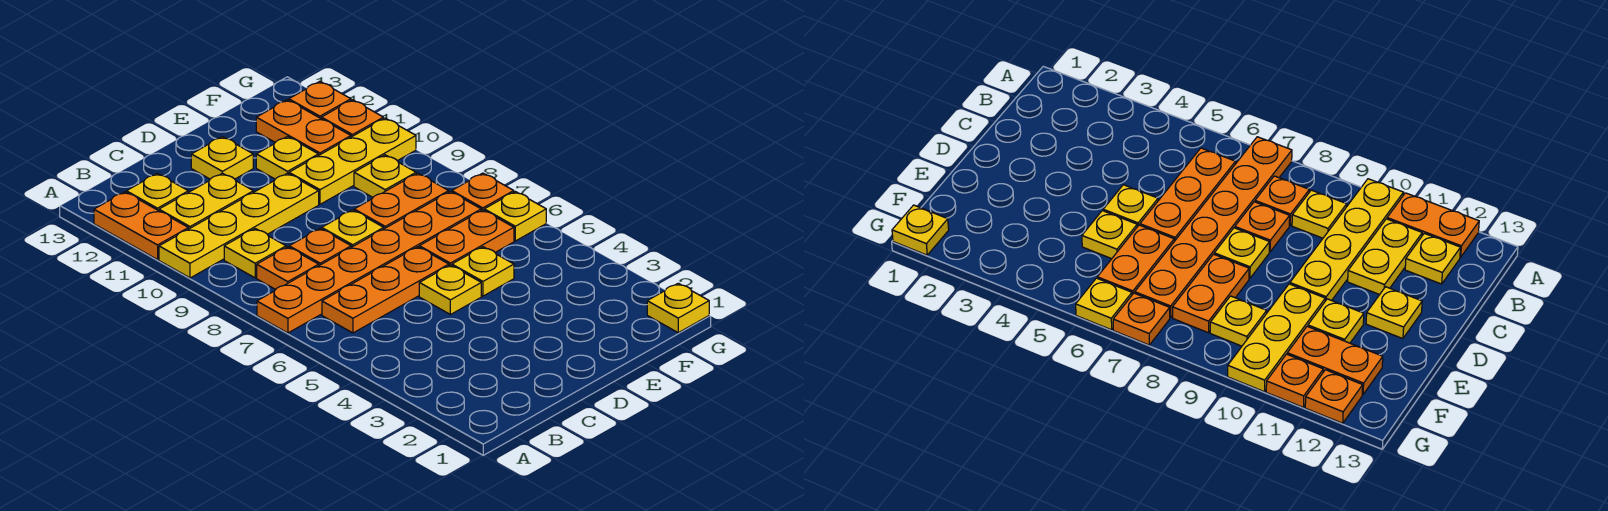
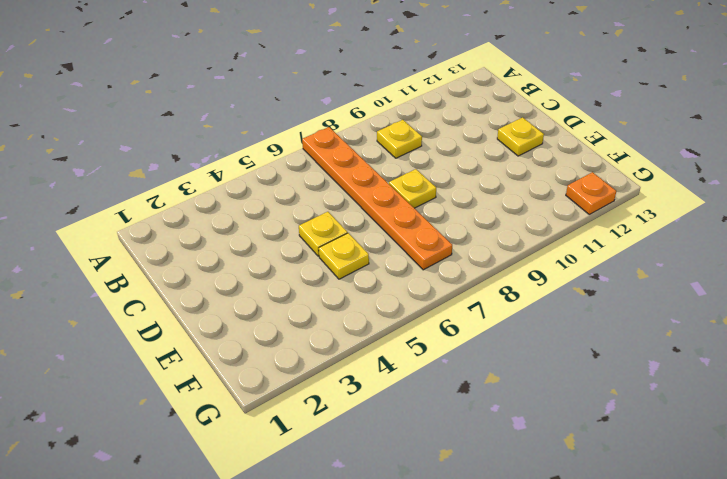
none -> yellow plate A10:D10 level 1
none -> orange plate A11:A12 level 1
none -> orange plate B6:D6 level 1

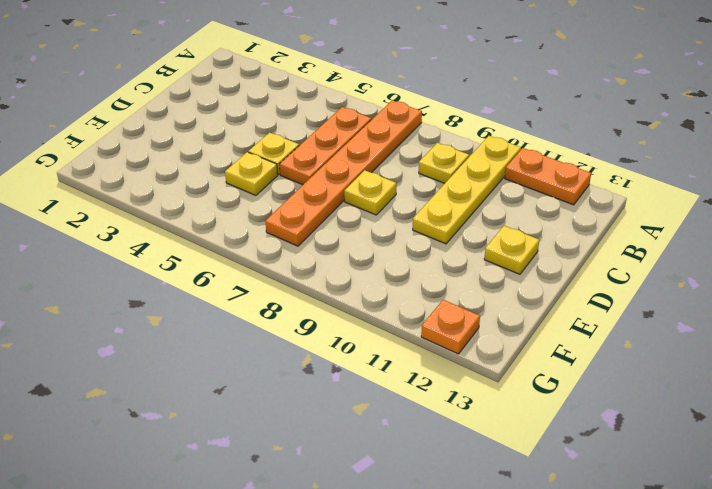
none -> orange plate B8 level 1
none -> yellow plate B11:C11 level 1
none -> yellow plate B12 level 1

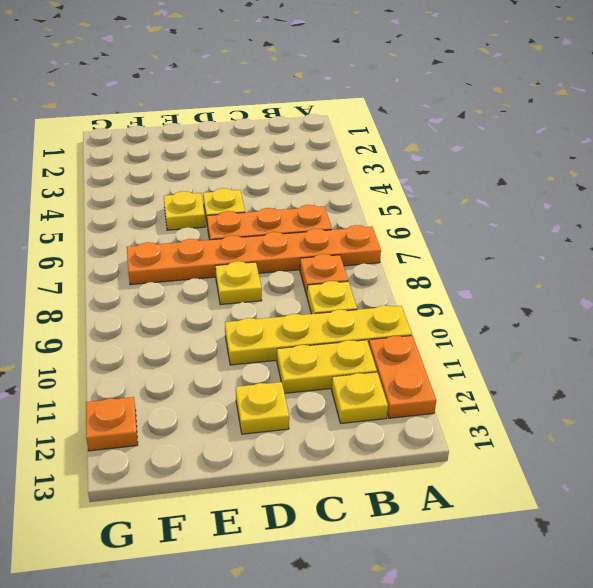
none -> orange plate C8 level 1
none -> orange plate E6:F6 level 1
none -> orange plate E8:F8 level 1

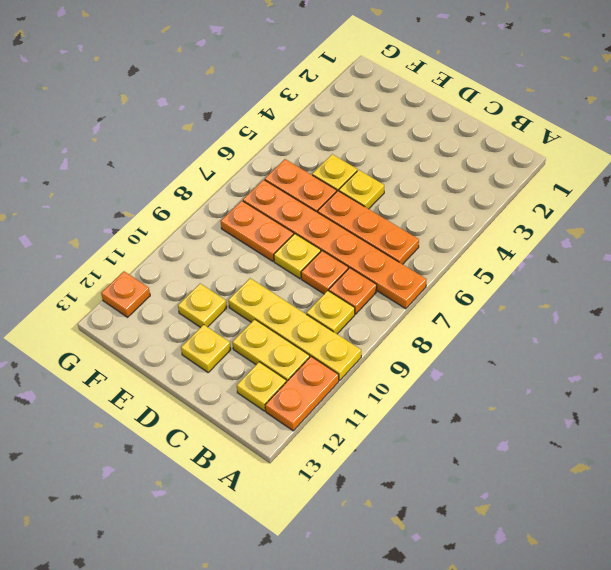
none -> yellow plate E10:G10 level 1
none -> yellow plate F9 level 1
none -> orange plate F11:F12 level 1

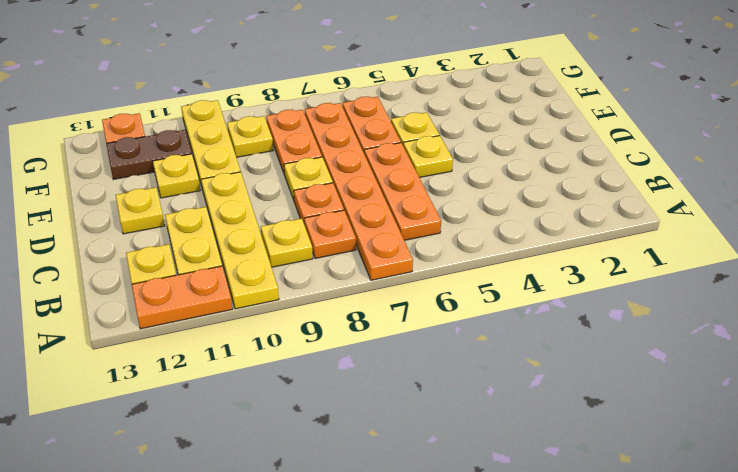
brown plate F11:F12 level 1 -> orange plate F11:F12 level 1
none -> yellow plate G1 level 1
none -> yellow plate G6 level 1
none -> orange plate G7 level 1

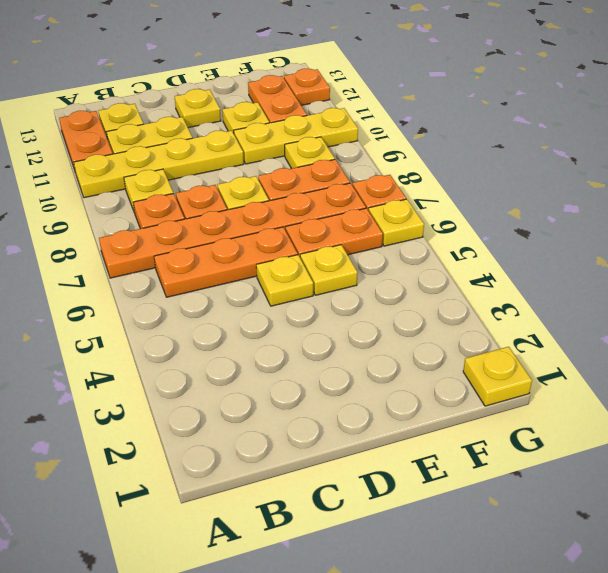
none -> orange plate G11 level 1

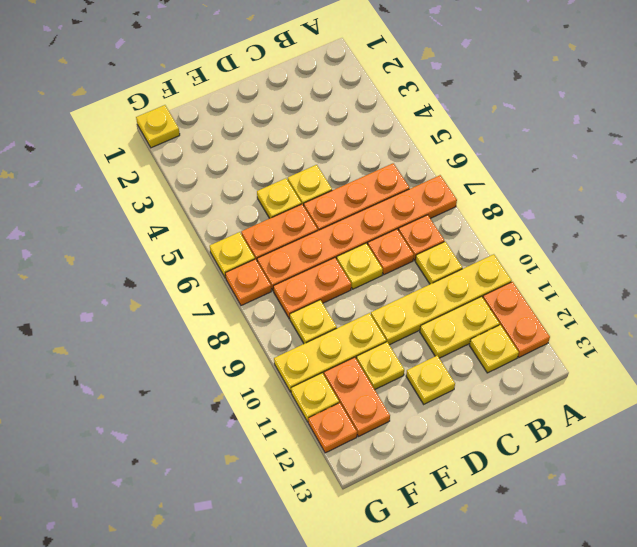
yellow plate G11 level 1 -> orange plate G11 level 1

